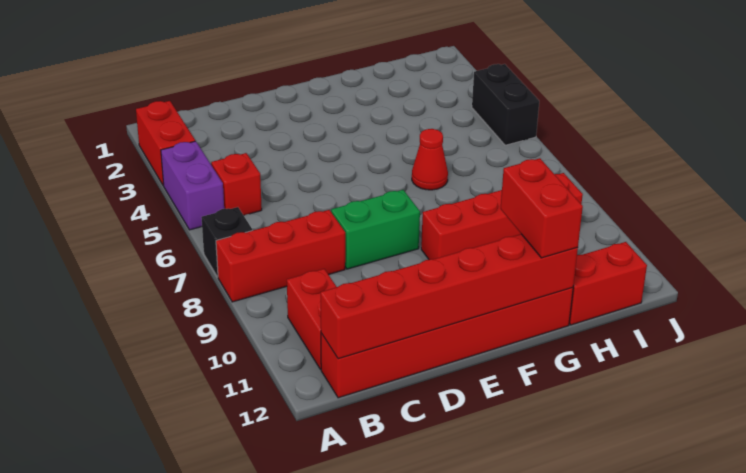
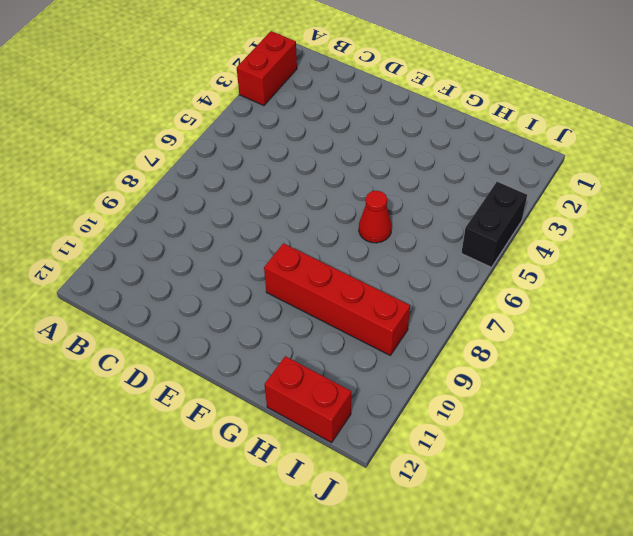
none -> purple brick A4:A5 level 1
none -> black brick A7 level 1
none -> red brick A8:C8 level 1

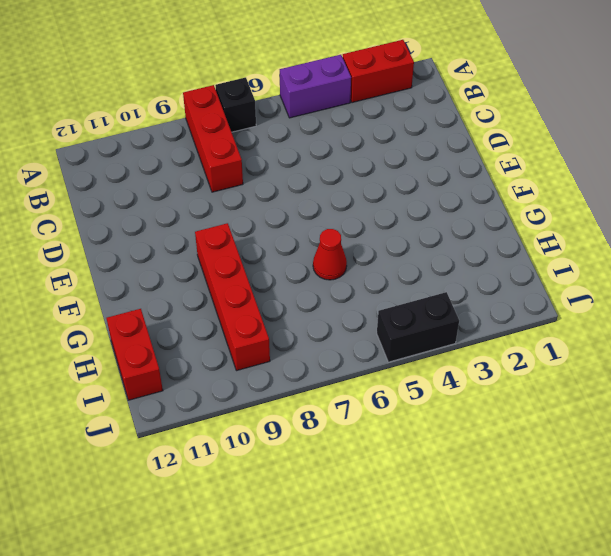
none -> red brick B5 level 1
none -> red brick B10:B11 level 1
none -> red brick B12:G12 level 1

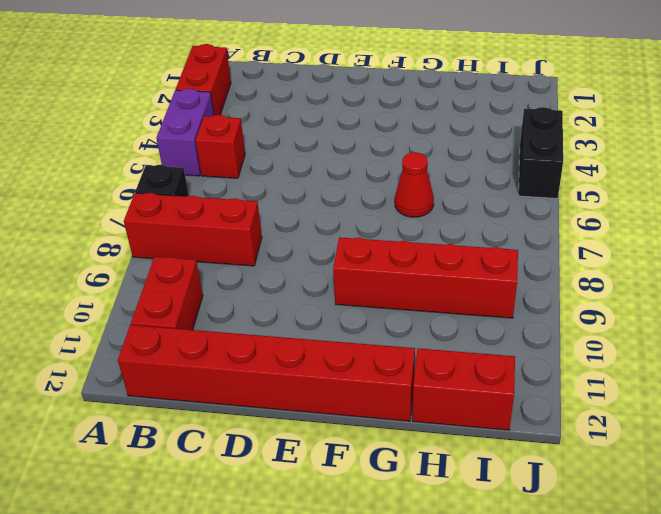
none -> green brick D8:E8 level 1
none -> red brick B12:G12 level 2
none -> red brick G11:G12 level 3

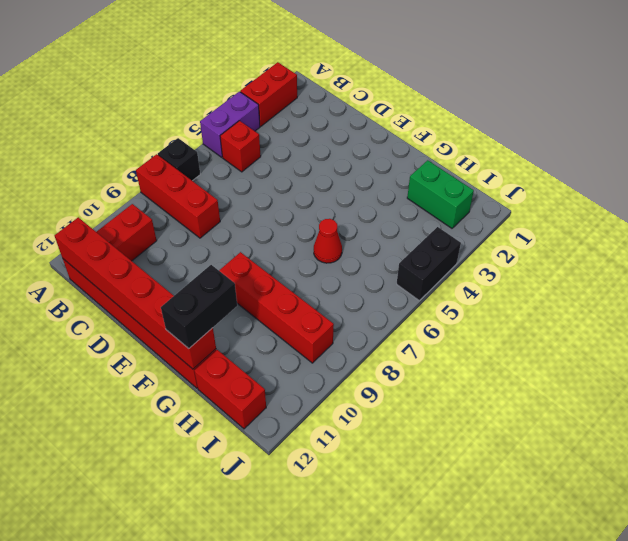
black brick G11:G12 level 3 -> red brick G11:G12 level 3
green brick H2:I2 level 1 -> green brick D8:E8 level 1

